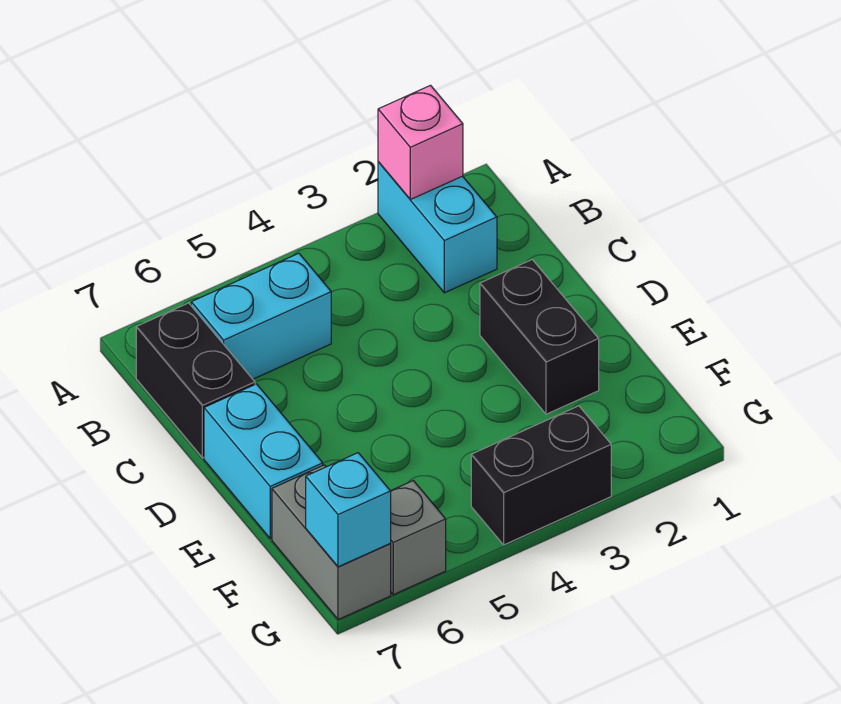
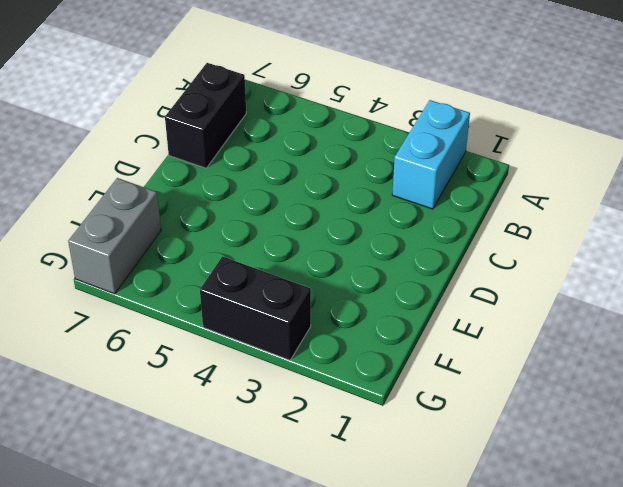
none -> cyan brick B5:B6 level 1
none -> black brick D2:E2 level 1

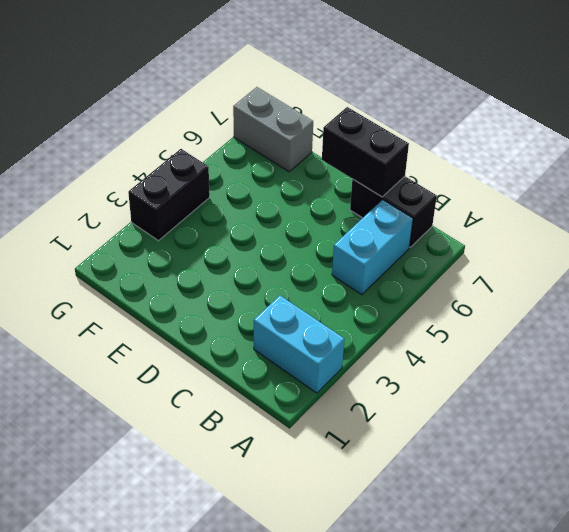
black brick C7:D7 level 2 -> black brick D2:E2 level 1
none -> cyan brick D7:E7 level 1
none -> grey brick G6 level 1

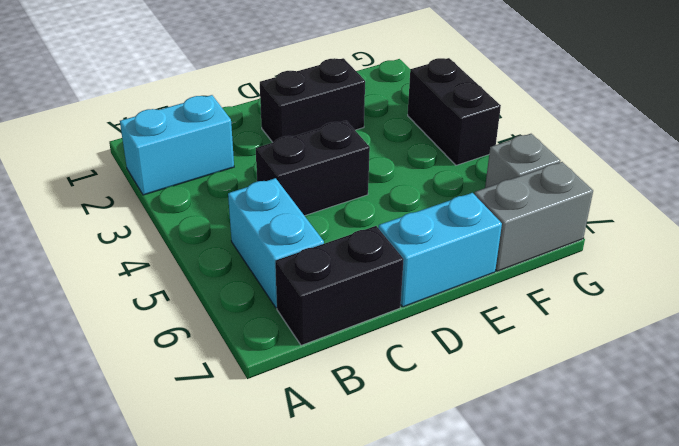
black brick C4:D4 level 1 -> none
none -> pink brick A2 level 2
none -> cyan brick G7 level 2

